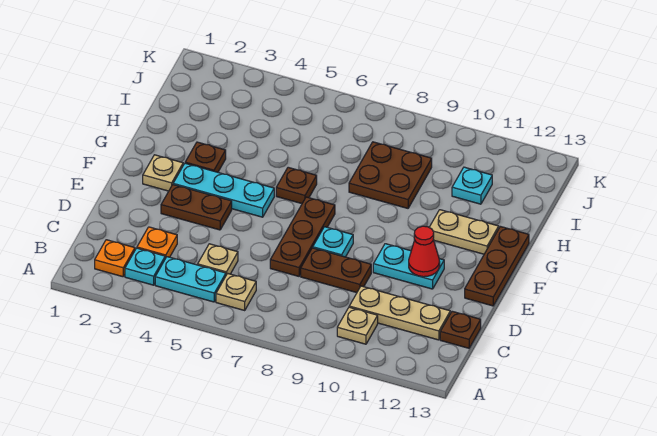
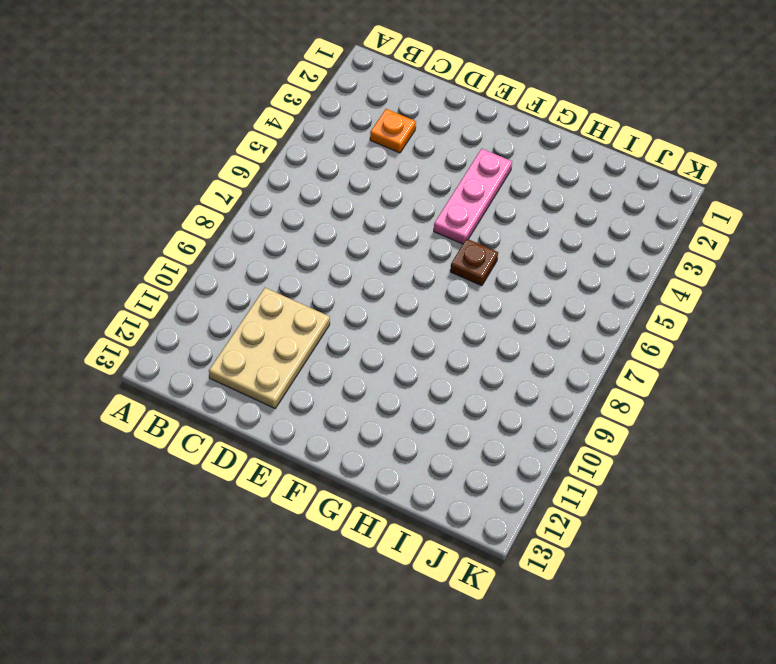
tan plate C10:D12 level 1 -> tan plate C10:C12 level 1
pink plate F3:F5 level 1 -> cyan plate F3:F5 level 1
none -> orange plate B2 level 1
none -> cyan plate B3 level 1
none -> cyan plate B4:B5 level 1

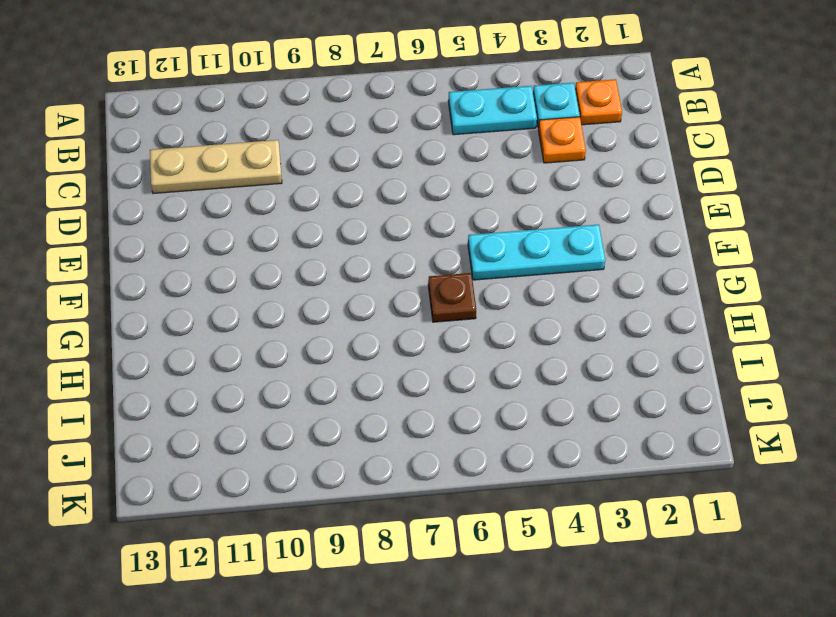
none -> tan plate B6 level 1
none -> tan plate B10 level 1
none -> tan plate C5 level 1

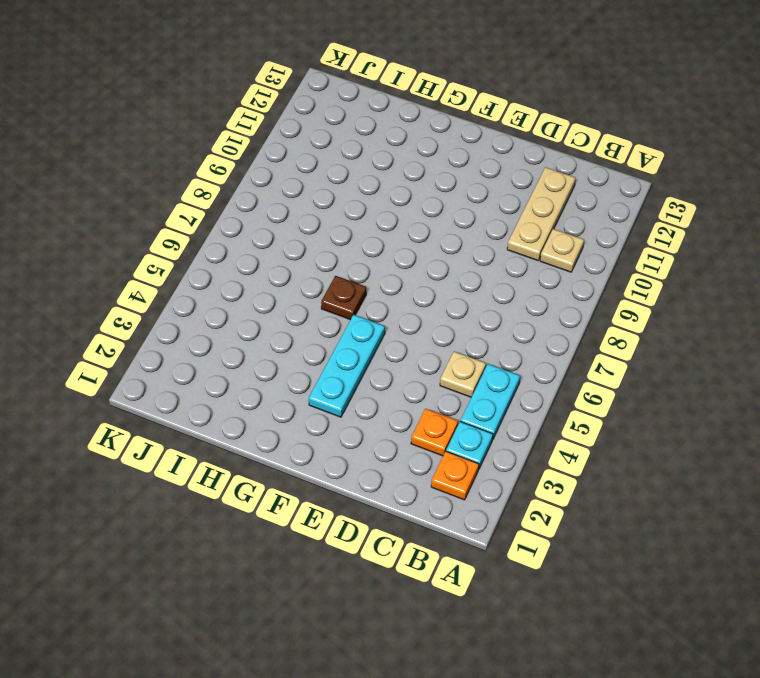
none -> tan plate B6 level 1
none -> brown plate C13 level 1
none -> brown plate D7:F7 level 1

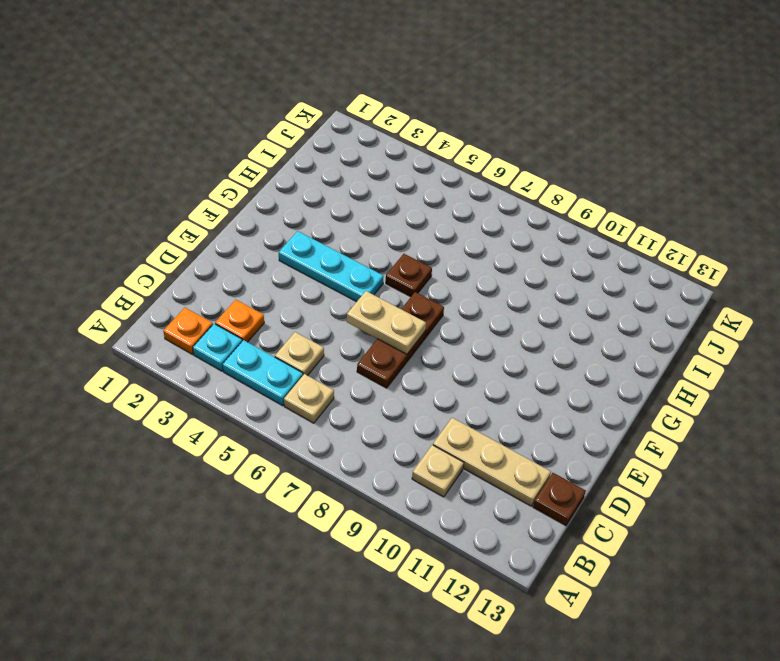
tan plate E6:E7 level 2 -> tan plate G11:G12 level 1
none -> brown plate D8:D9 level 1
none -> brown plate E3:E4 level 1
none -> cyan plate E8 level 1

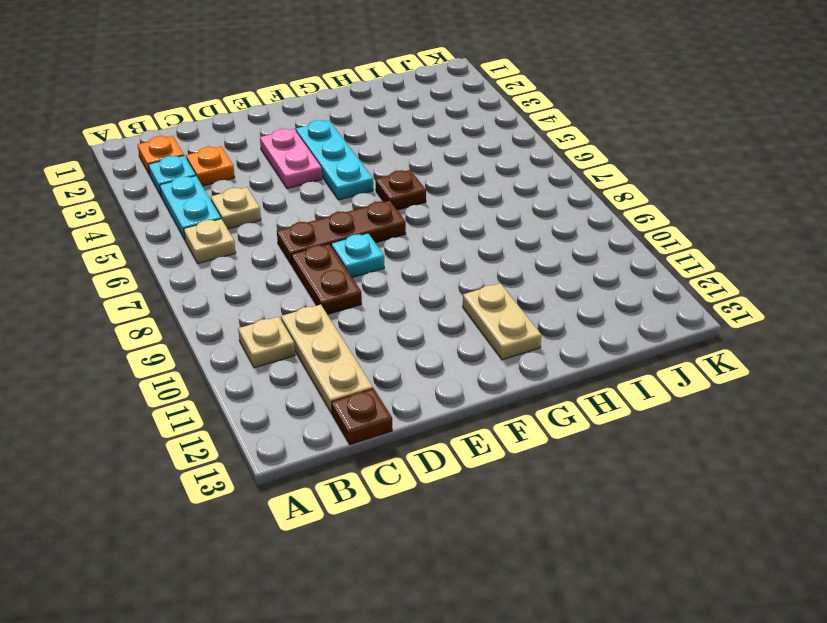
pink plate E3:E4 level 1 -> brown plate E3:E4 level 1
none -> cyan plate E10:E11 level 1
none -> brown plate E13:G13 level 1
none -> tan plate F2 level 1

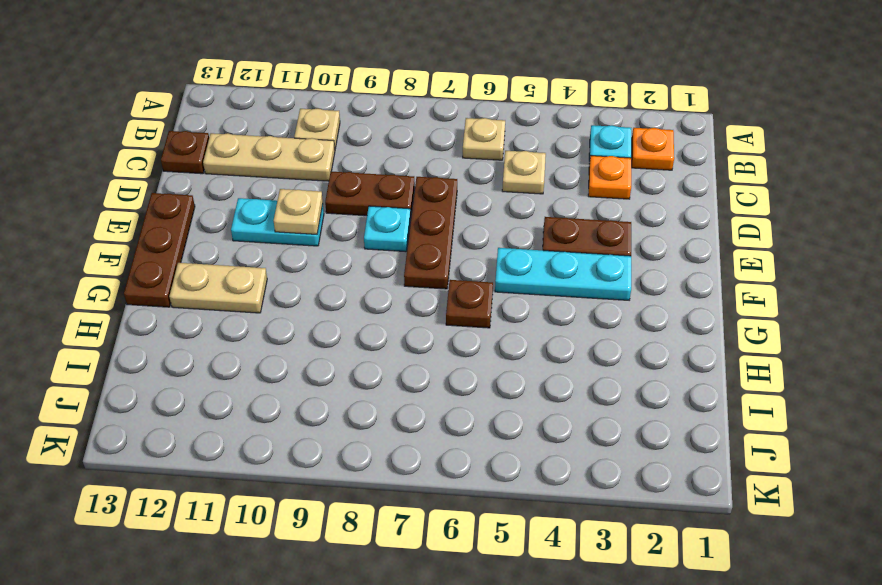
tan plate E10 level 2 -> tan plate F2 level 1
none -> cyan plate B4:B5 level 1
none -> brown plate G3 level 1
none -> brown plate H8:I9 level 1

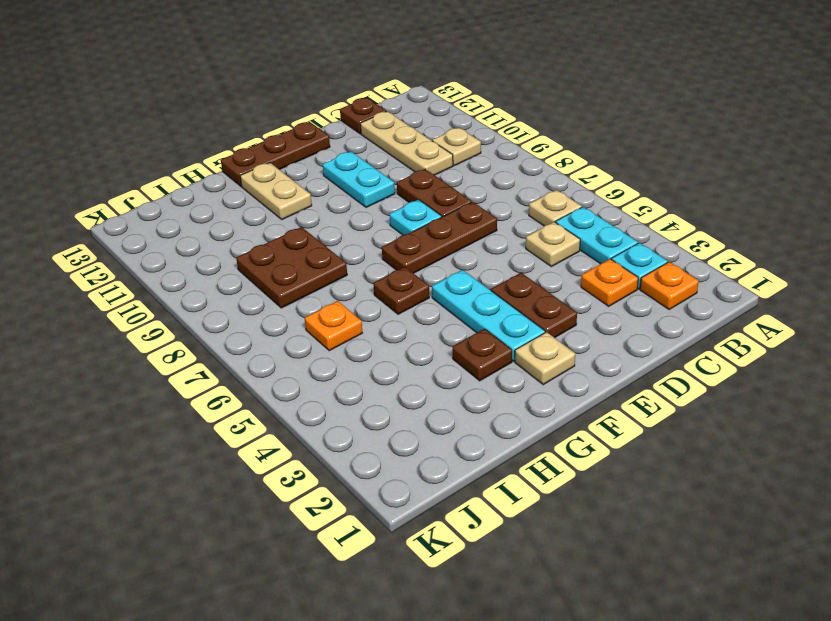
orange plate I6 level 1 -> none
none -> cyan plate I11 level 1
none -> red cone E11 level 2

